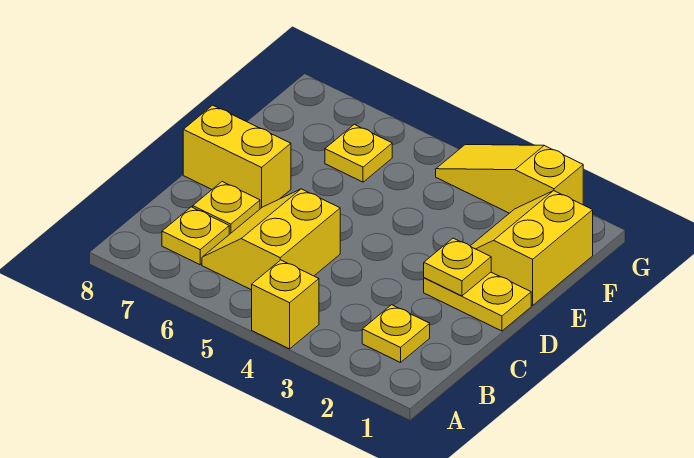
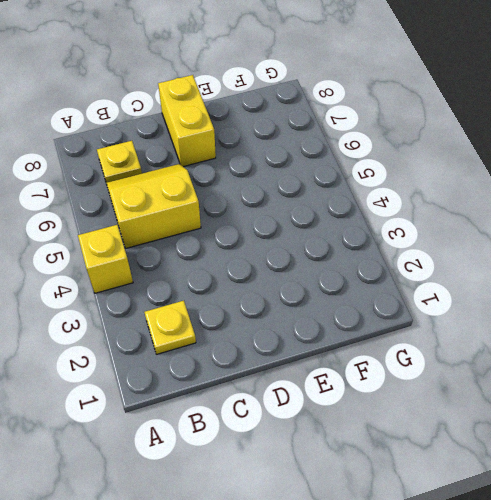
none -> yellow plate C7 level 1
none -> yellow plate D1:D2 level 1

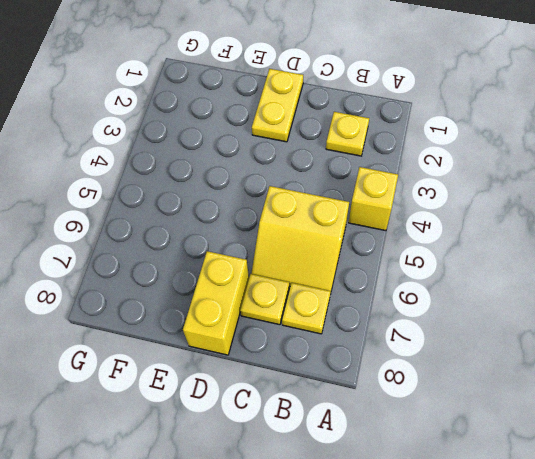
none -> yellow slope E1:F2 level 1 top 1
none -> yellow plate F6 level 1

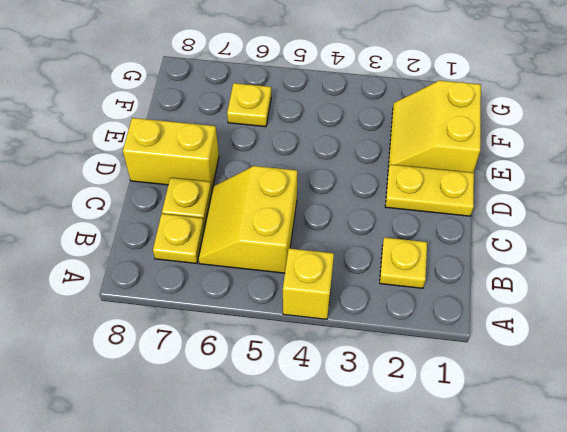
none -> yellow slope G2:G4 level 1 top 2
none -> yellow plate D2 level 2

